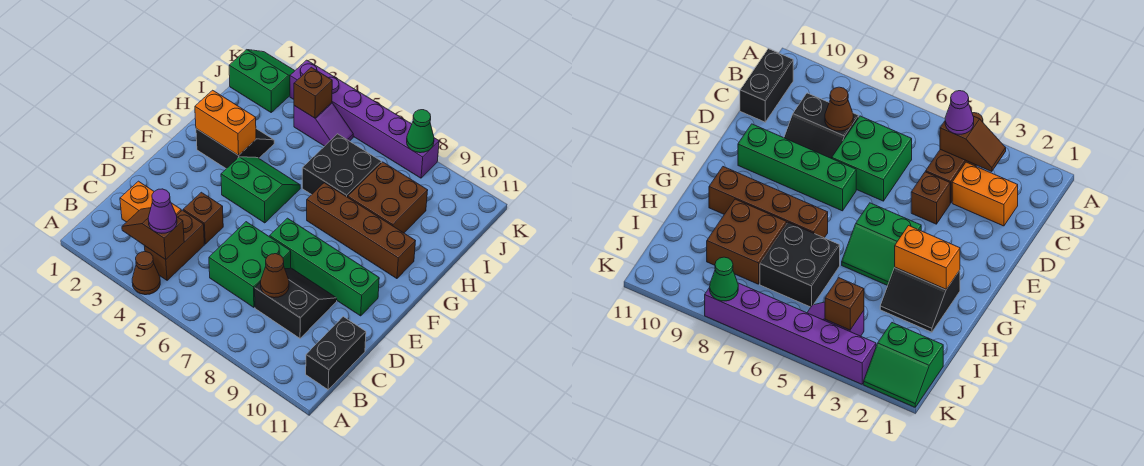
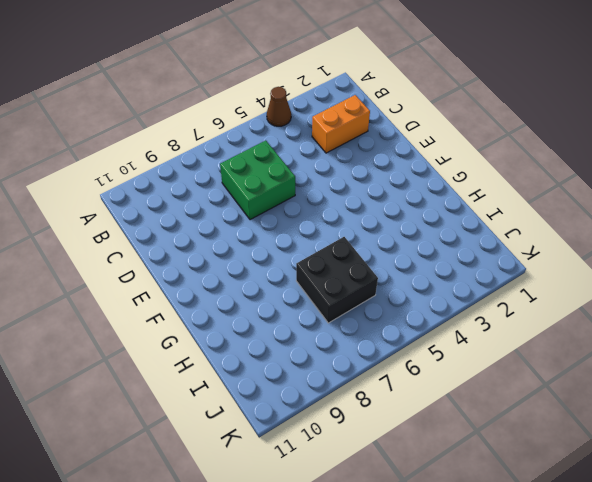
none -> brown brick B4:C4 level 1
none -> black brick B11:C11 level 1
none -> black slope C8:D9 level 1 top C

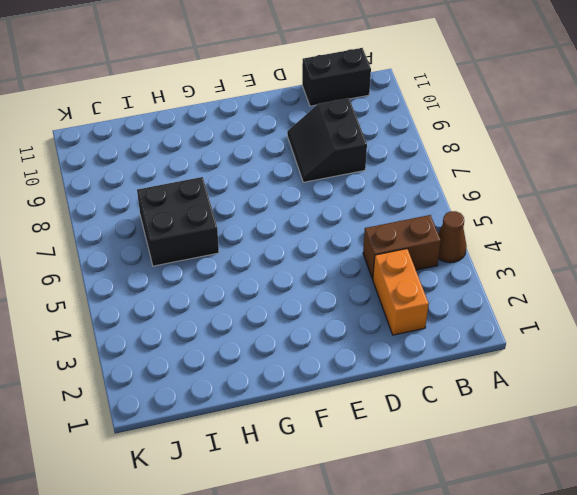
none -> green brick C6:D7 level 1
none -> brown brick D4 level 1
none -> green brick E7:E10 level 1

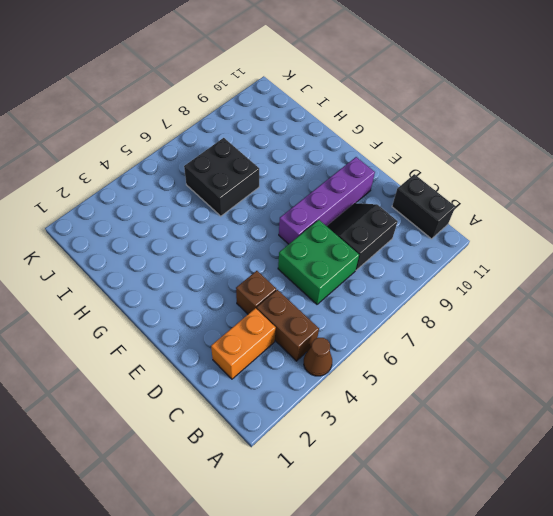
purple brick E7:E10 level 1 -> green brick E7:E10 level 1
none -> green slope F4:G5 level 1 top F
none -> black slope G2:H3 level 1 top G
none -> brown brick G7:G10 level 1

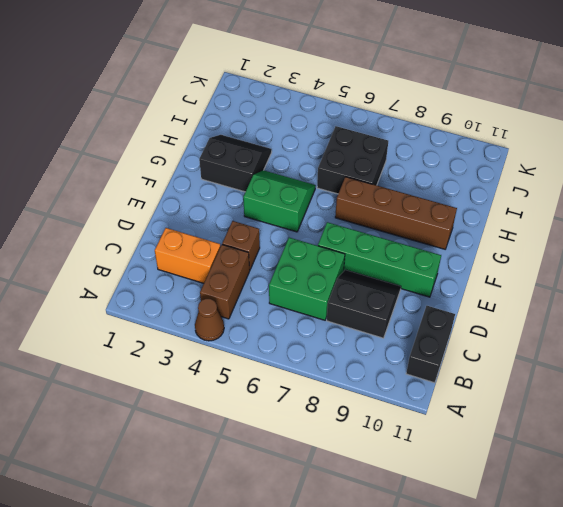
none -> brown brick H8:I9 level 1
none -> green slope J1:K2 level 1 top J
none -> purple slope J4:J5 level 1 top 4

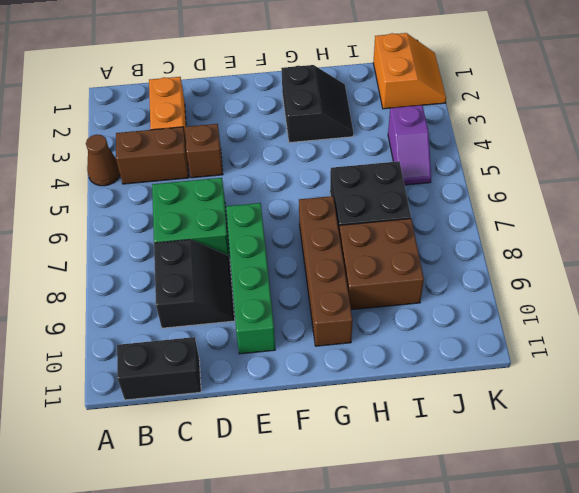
orange slope J1:K2 level 1 top J -> green slope J1:K2 level 1 top J
none -> green slope F4:G5 level 1 top F
none -> purple brick K3:K8 level 1
none -> brown slope B3:B4 level 2 top 4

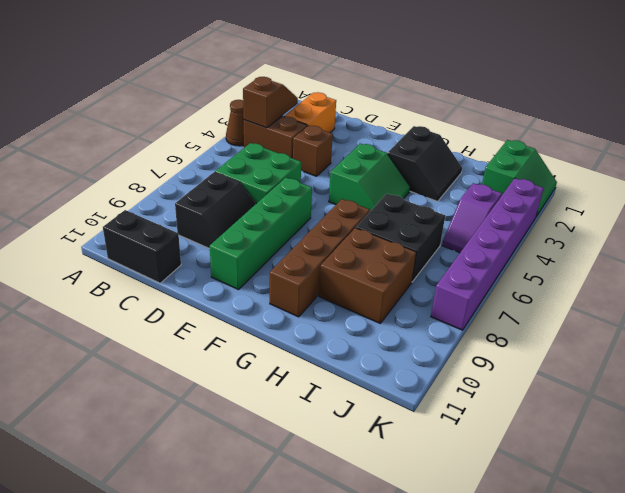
none -> brown cone C8 level 2
none -> orange brick G2:G3 level 2
none -> brown brick J4 level 2

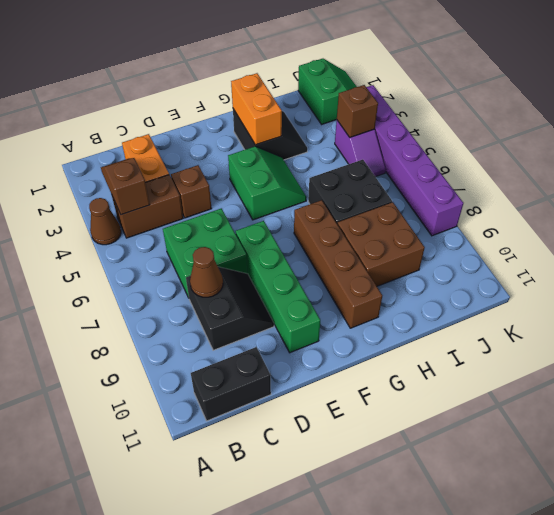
none -> green cone K8 level 2
none -> purple cone B4 level 3

